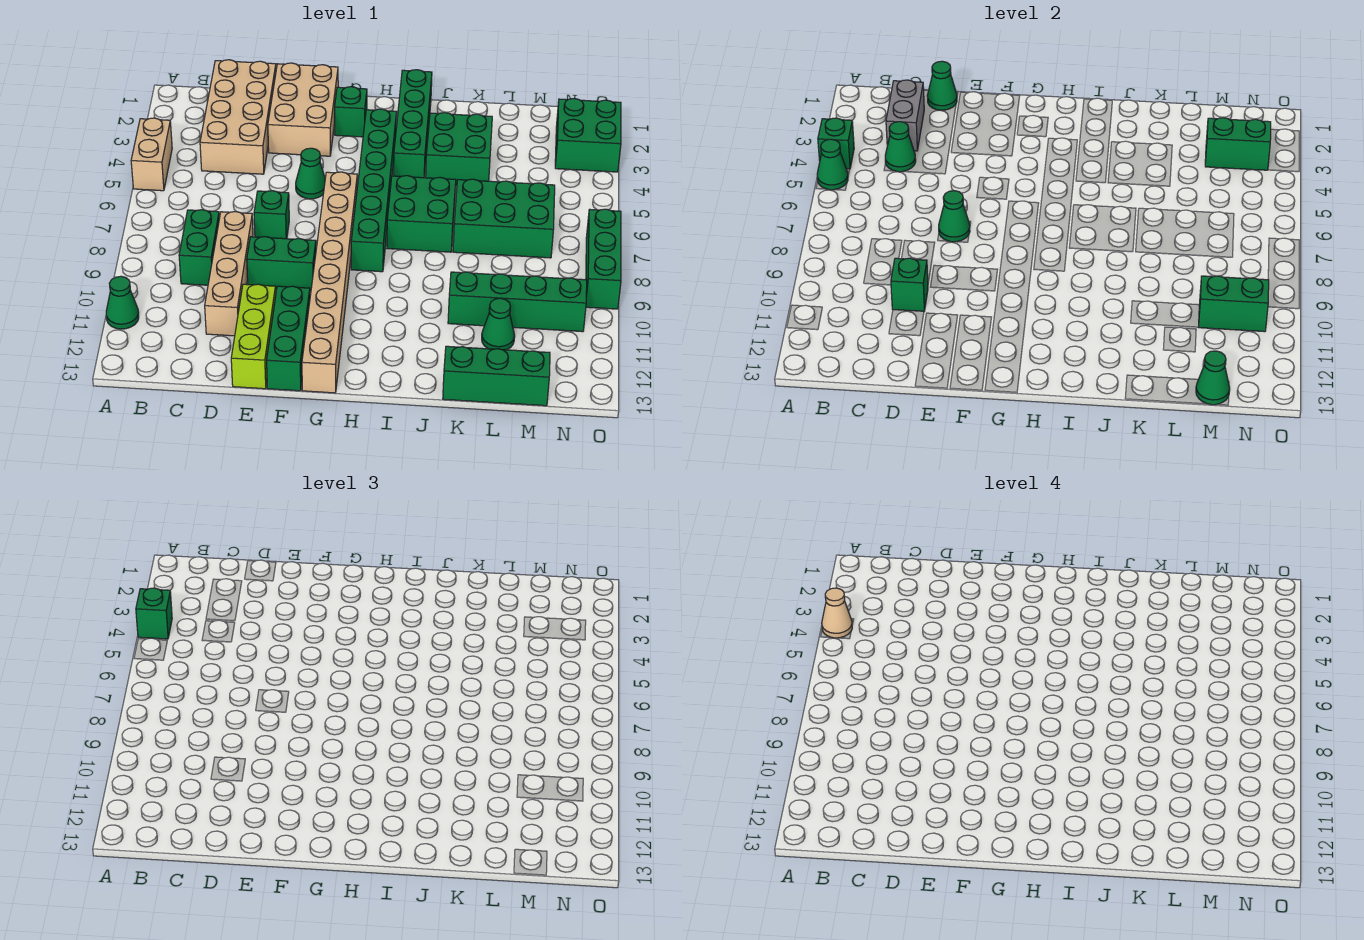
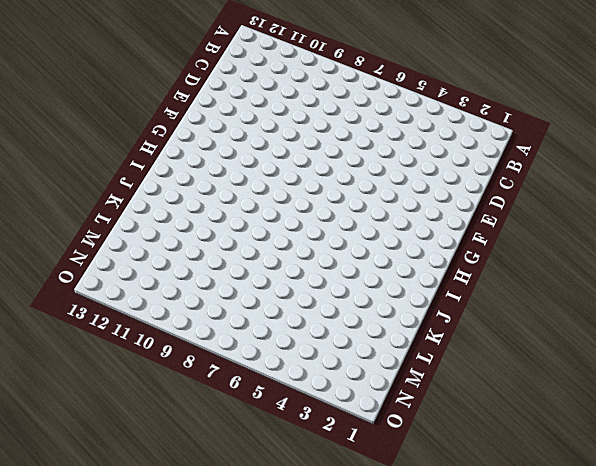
none -> tan brick A4:A5 level 1
none -> green cone A11 level 1
none -> tan brick C1:D4 level 1
none -> green brick C8:C9 level 1

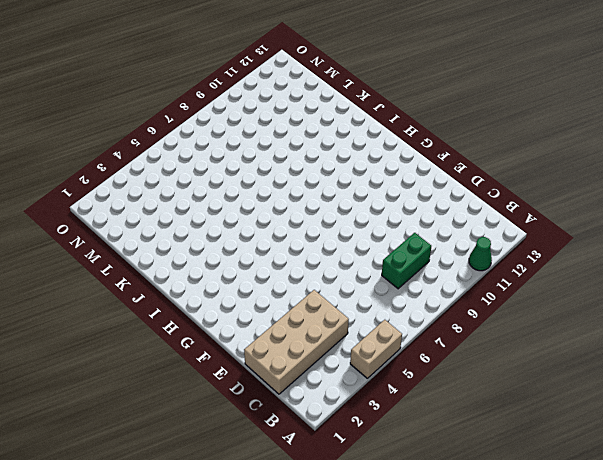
none -> tan brick D8:D11 level 1
none -> tan brick E1:F3 level 1
none -> green brick E7 level 1
none -> green brick E9:F9 level 1

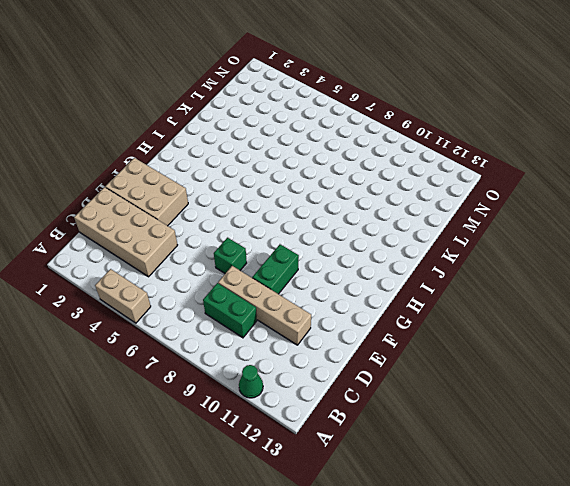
none -> lime brick E11:E13 level 1
none -> green cone F5 level 1
none -> green brick F11:F13 level 1
none -> green brick G2 level 1

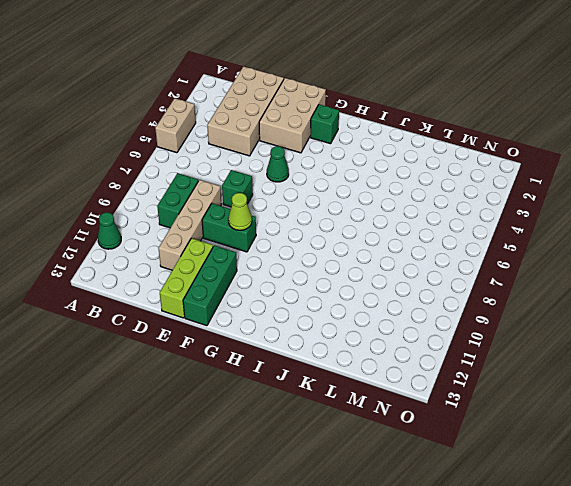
lime cone F9 level 2 -> none
none -> tan brick G6:G13 level 1
none -> green brick H3:H8 level 1
none -> green brick I1:I4 level 1
none -> green brick I6:J7 level 1

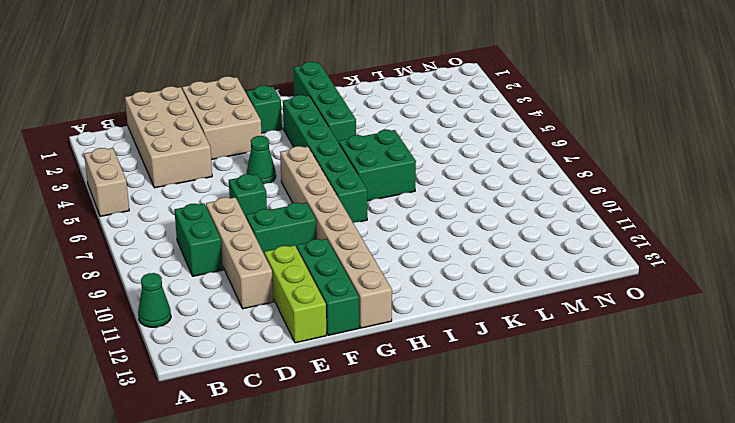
none -> green brick J3:K4 level 1
none -> green brick K6:M7 level 1
none -> green brick K10:N10 level 1
none -> green brick K13:M13 level 1

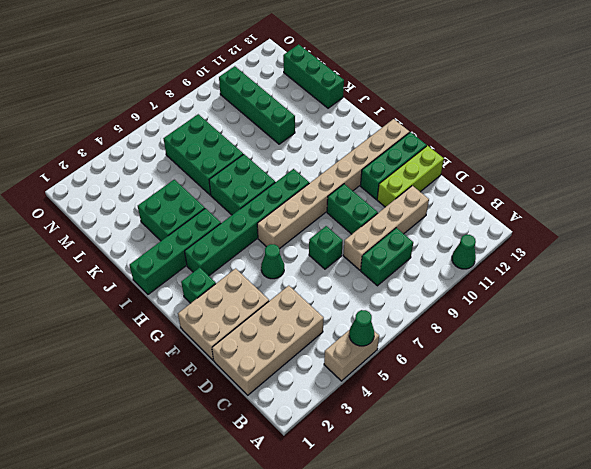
none -> green cone L11 level 1
none -> green brick N2:O3 level 1
none -> green brick O7:O9 level 1
none -> green brick A4 level 2

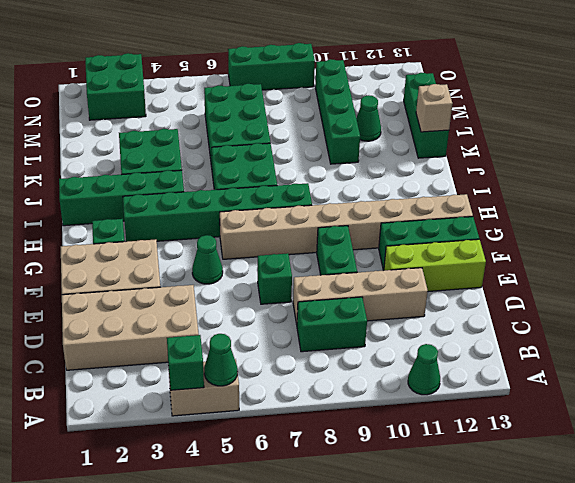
tan brick K13 level 2 -> none
none -> grey brick C2:C3 level 2
none -> green cone C4 level 2
none -> green cone D1 level 2
none -> green brick D10 level 2

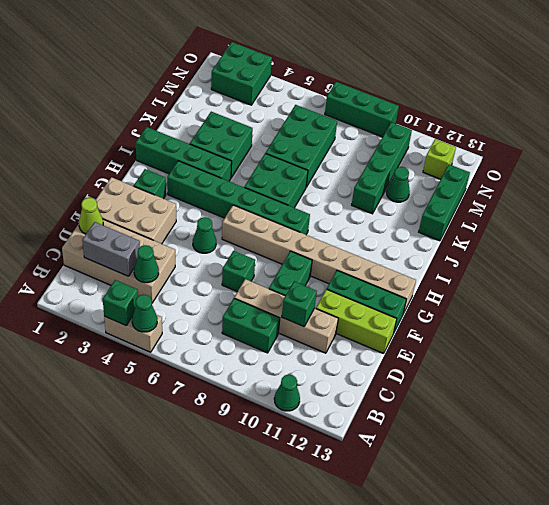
lime cone D1 level 2 -> green cone D1 level 2
lime brick N12 level 1 -> none
none -> green cone E7 level 2
none -> green brick M3:N3 level 2
none -> green brick M10:N10 level 2
none -> green cone M13 level 2

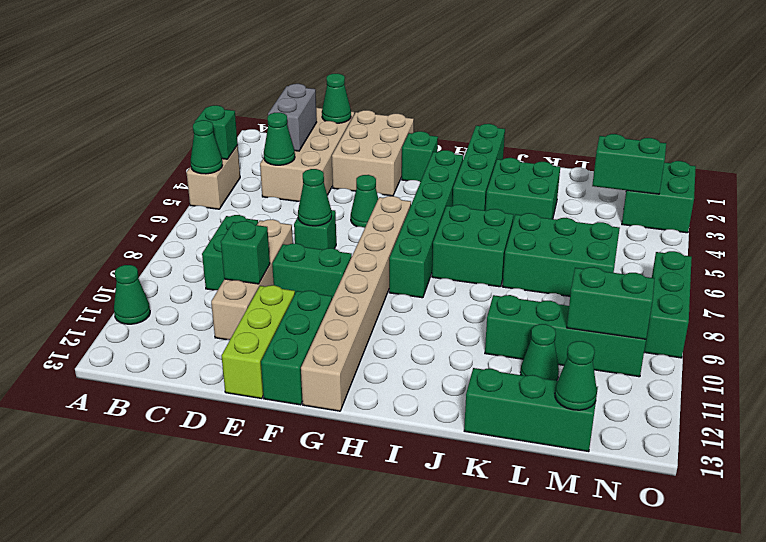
none -> green brick A4 level 3
none -> tan cone A4 level 4

